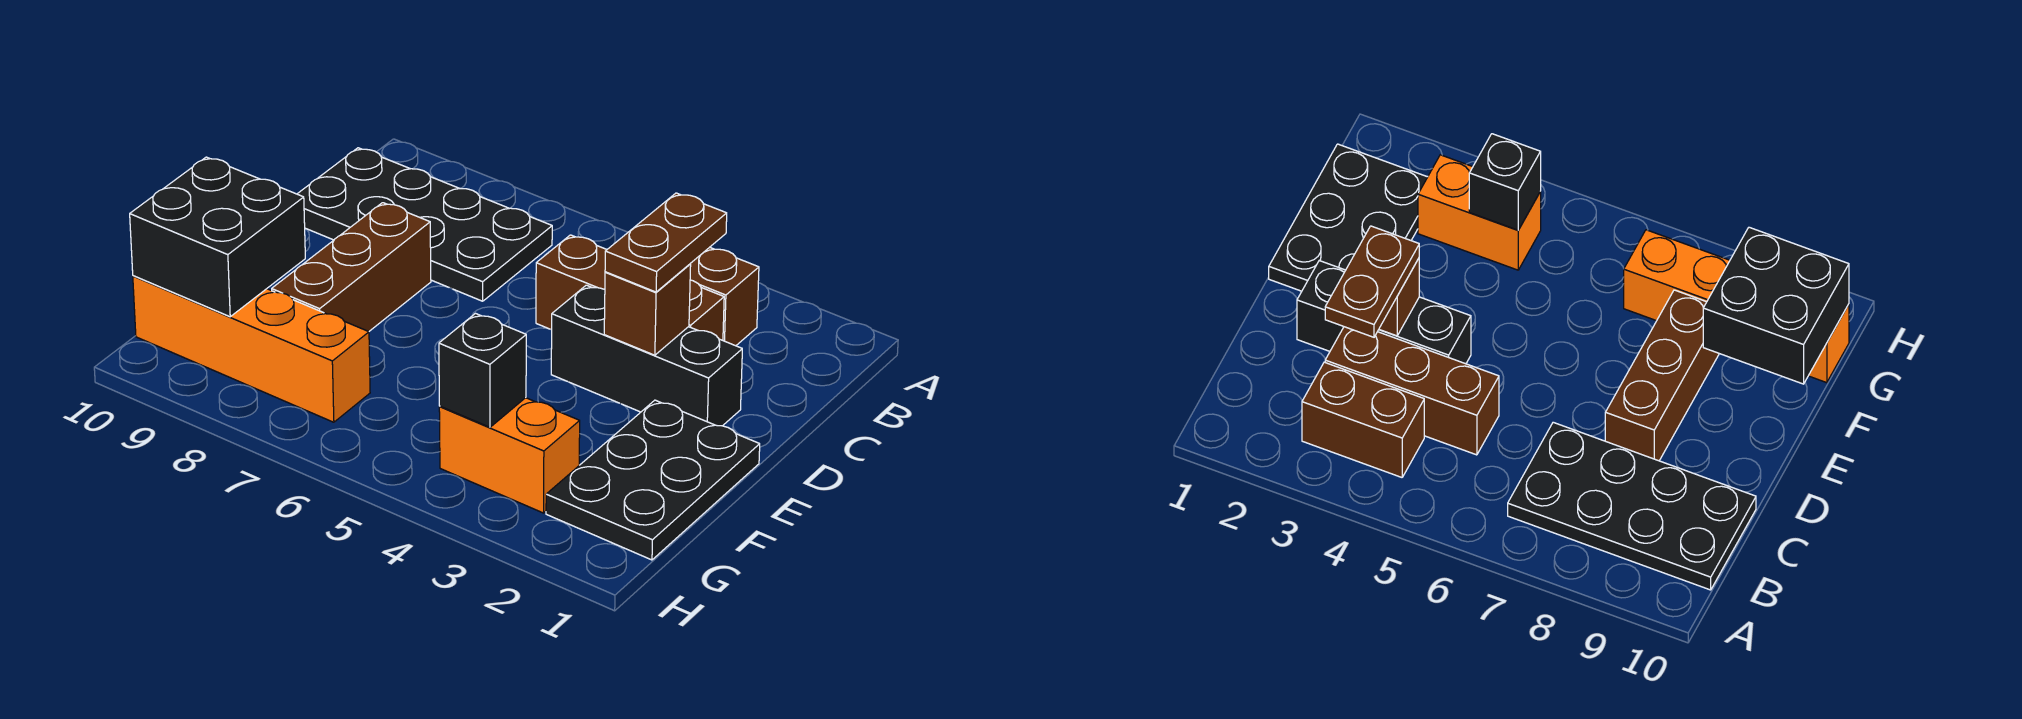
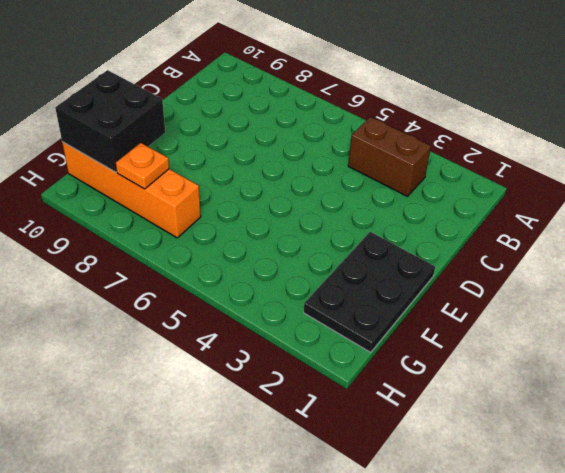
orange plate G8 level 2 -> none
none -> black plate B7:C10 level 1
none -> brown brick C3:C5 level 1
none -> black brick D2:D4 level 1

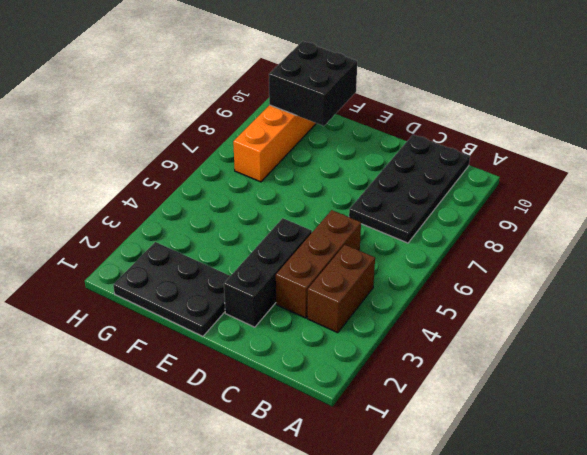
none -> brown brick D8:F8 level 1
none -> orange brick G3:G4 level 1
none -> brown brick D3 level 2

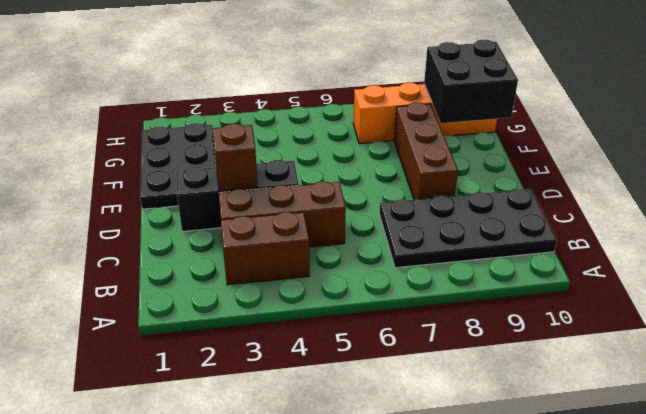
none -> orange brick G3:G4 level 1
none -> black brick G4 level 2
none -> brown plate C3:D3 level 3

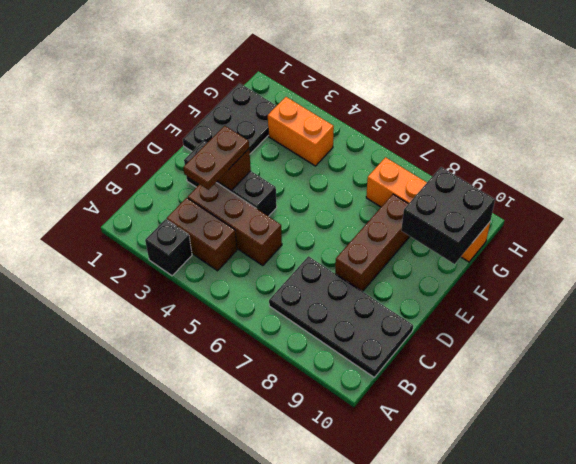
black brick A3 level 1 -> black brick G4 level 2

